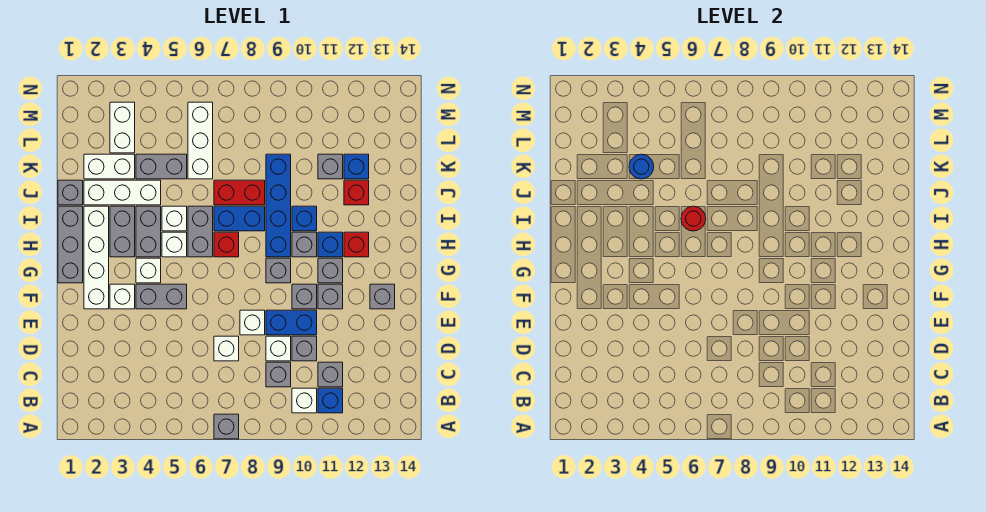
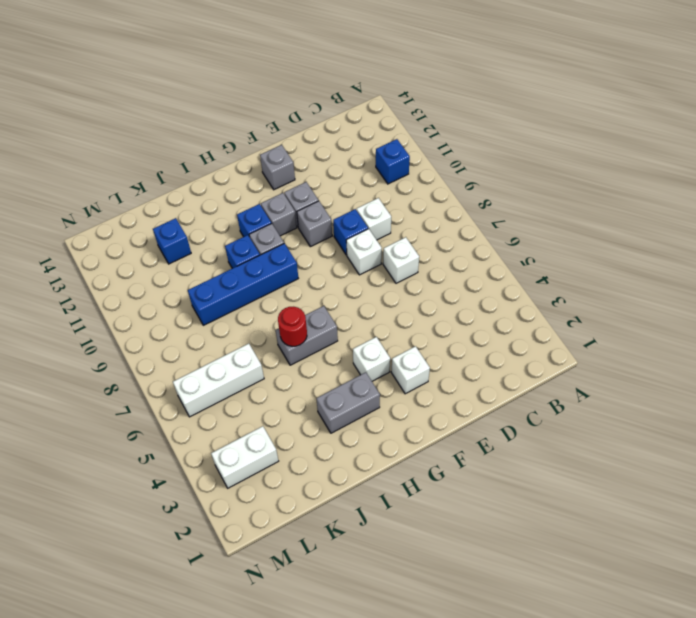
blue brick E9 level 1 -> blue brick E9:E10 level 1
none -> grey brick A7 level 1
none -> white brick B10 level 1
none -> grey brick C9 level 1
none -> grey brick C11 level 1

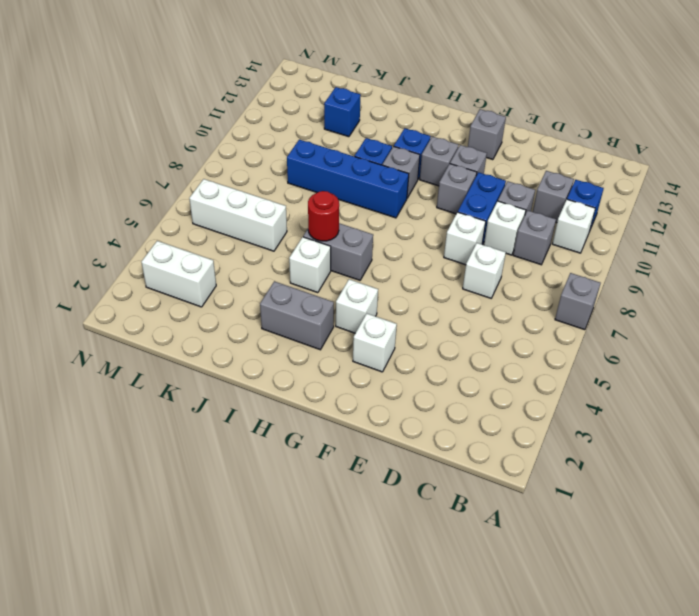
none -> white brick F2:I2 level 1
none -> grey brick F4:F5 level 1
none -> grey brick G1:I1 level 1
none -> grey brick G9 level 1

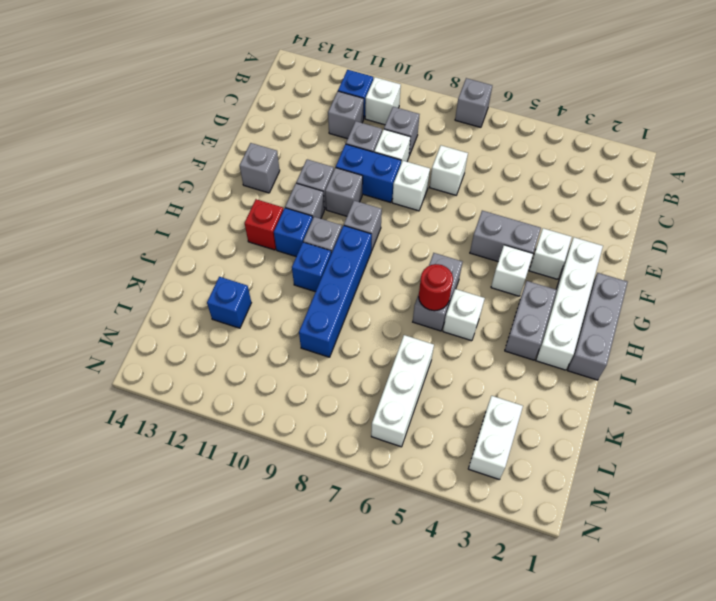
none -> grey brick H4:I4 level 1
none -> white brick H5 level 1
none -> red brick H7 level 1
none -> blue brick I7:I8 level 1

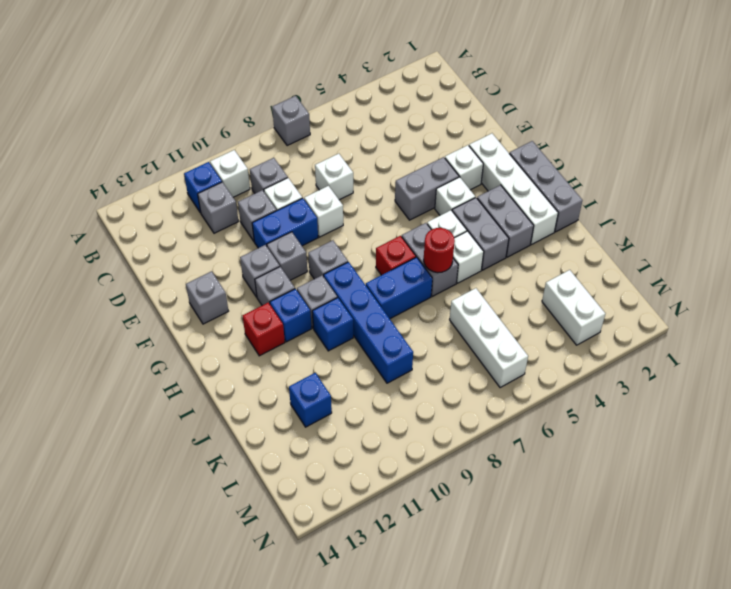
none -> grey brick J1 level 1
none -> white brick J2:J4 level 1
none -> red brick J7:J8 level 1
none -> red brick J12 level 1

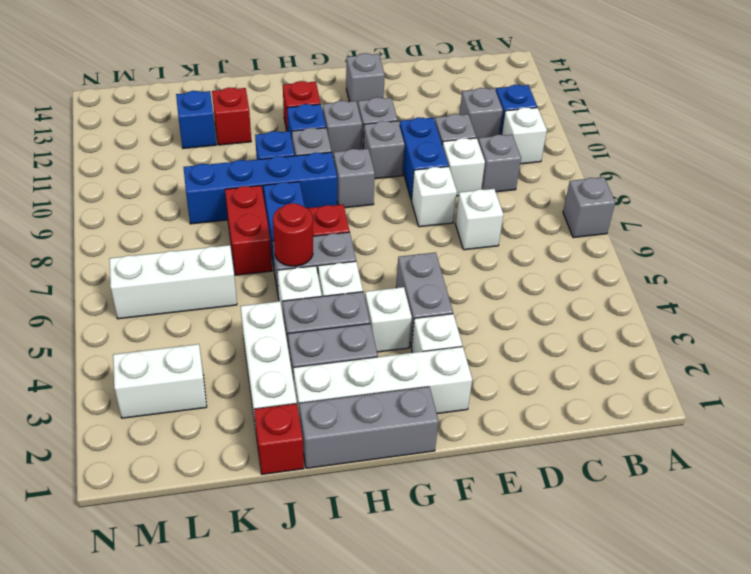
red brick J1 level 1 -> grey brick J1 level 1
none -> white brick K2:K3 level 1
none -> grey brick K4:K5 level 1
none -> grey brick K11 level 1
none -> blue round brick K4 level 2

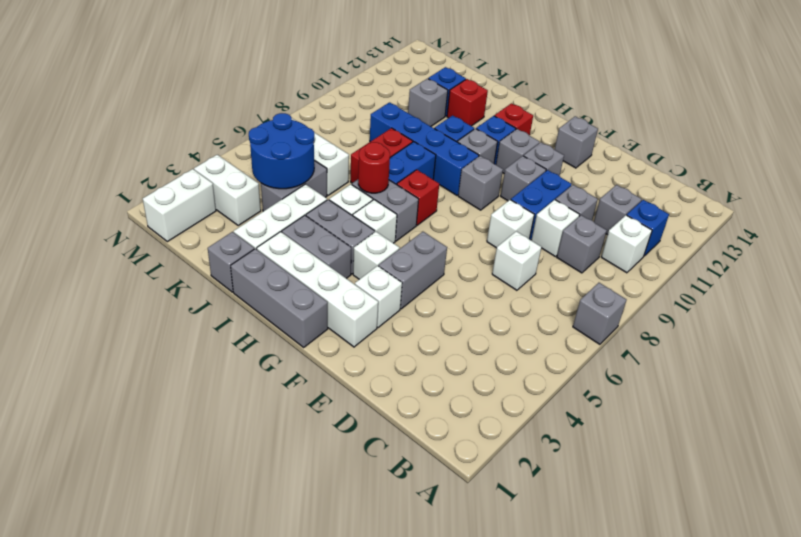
blue round brick K4:L5 level 2 -> blue round brick K4 level 2
white brick M1:M2 level 1 -> white brick K2:K3 level 1

